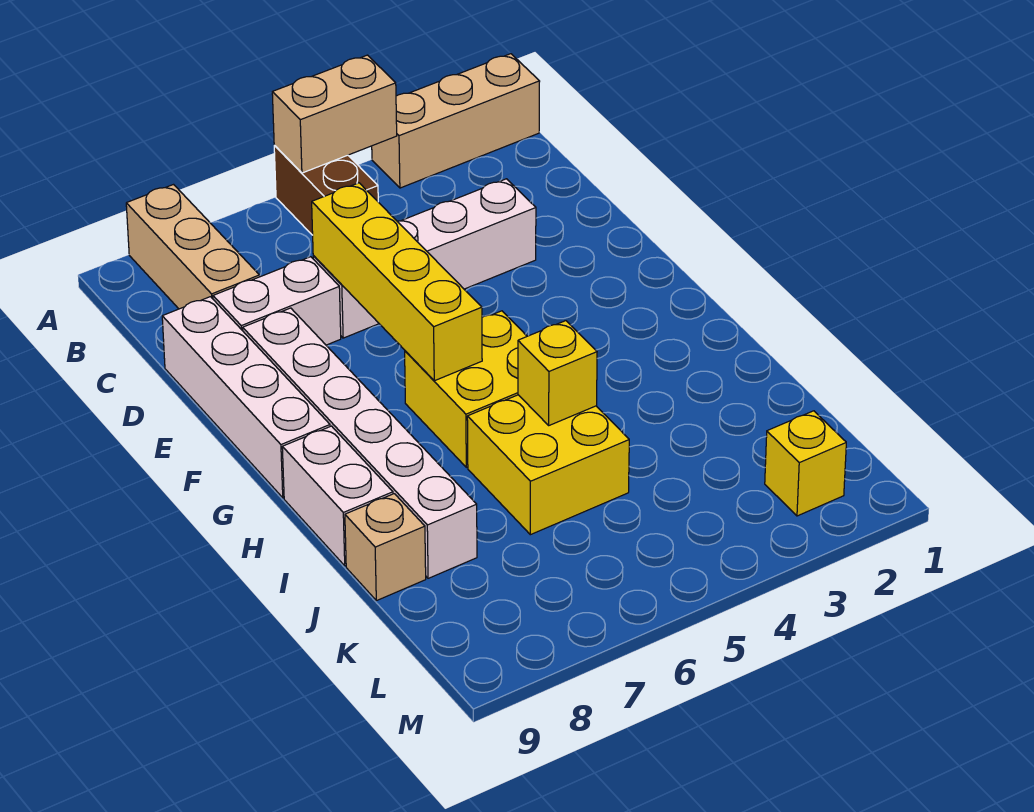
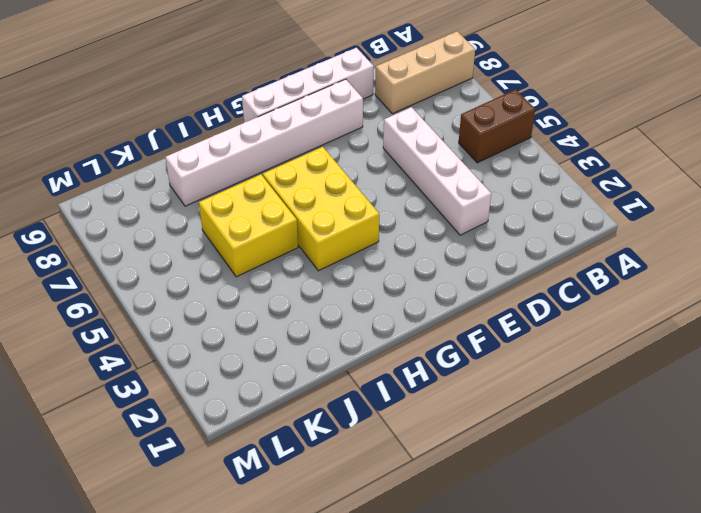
yellow brick G4:H6 level 1 -> yellow brick G5:H6 level 1
none -> tan brick A1:A3 level 1
none -> white brick D7:D8 level 1
none -> white brick H9:I9 level 1

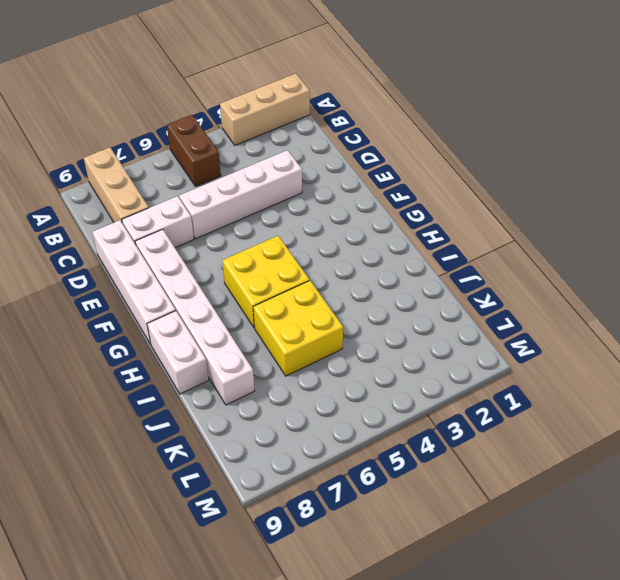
none -> tan brick J9 level 1
none -> yellow brick L2 level 1
none -> tan brick A4:A5 level 2

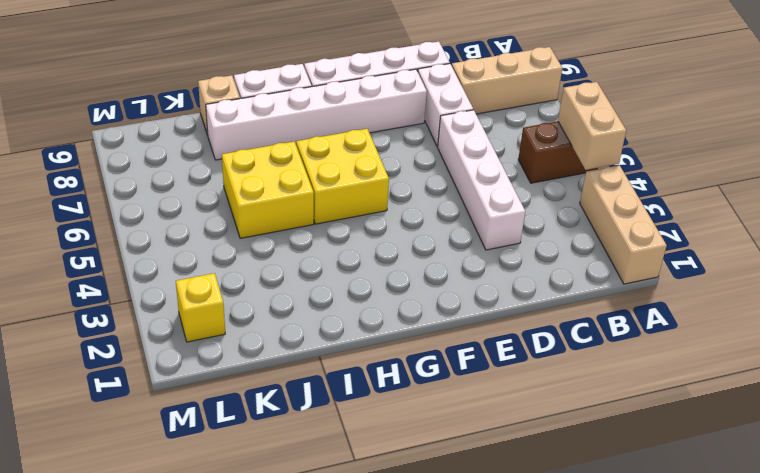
none -> yellow brick D6:G6 level 2
none -> yellow brick I5 level 2

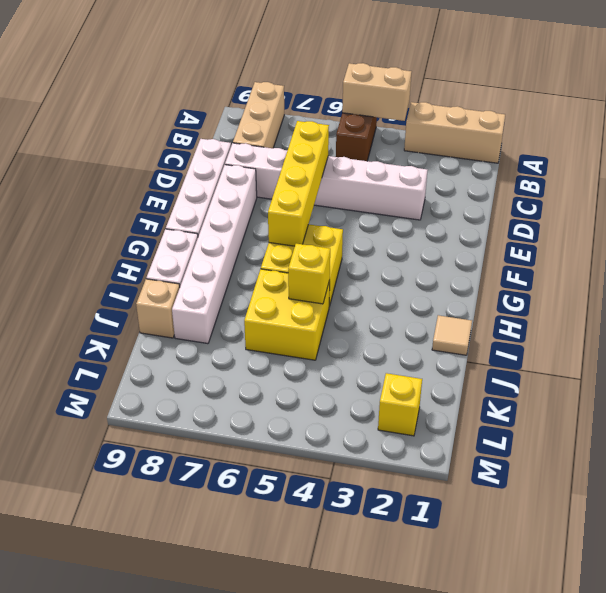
tan tile I1 level 1 -> none

